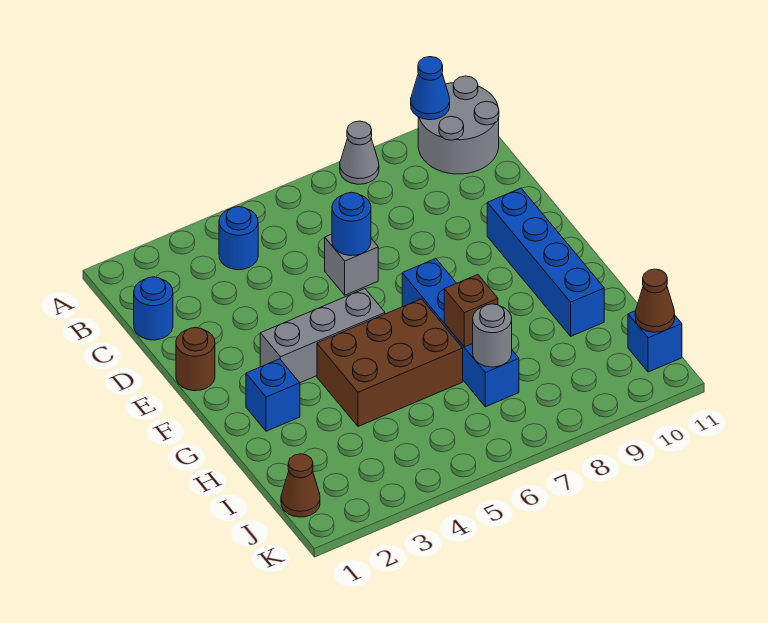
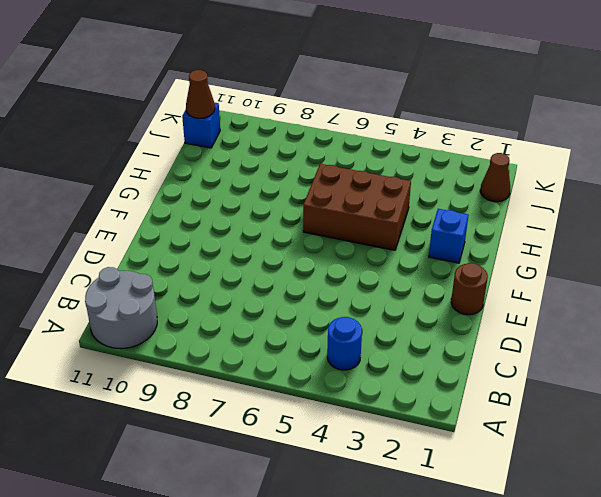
none -> grey cone A8 level 1
none -> blue round brick C1 level 1
none -> grey brick D6 level 1

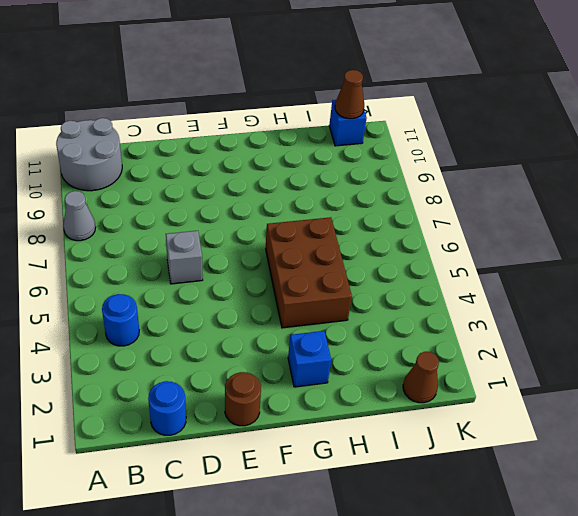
none -> blue brick E10:H10 level 1
none -> grey brick F3:F5 level 1
none -> blue brick F7:I7 level 1

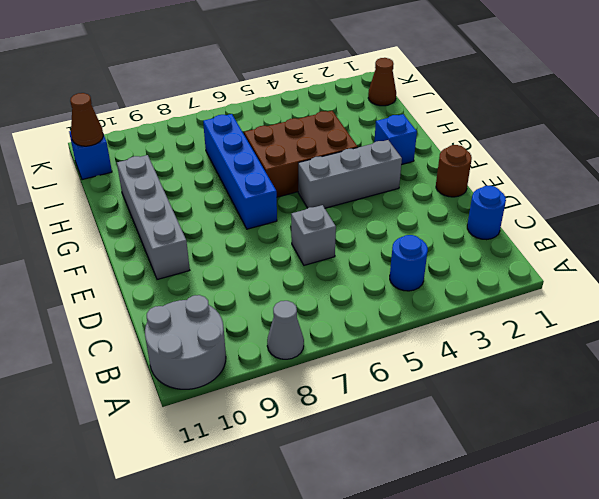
grey brick E10:H10 level 1 -> blue brick E10:H10 level 1
none -> blue cone A10 level 2
none -> blue round brick D6 level 2
none -> brown brick H7 level 2

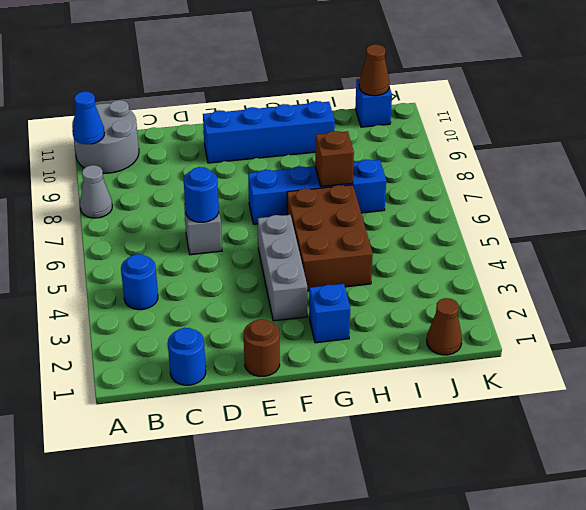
none -> grey round brick I7 level 2

